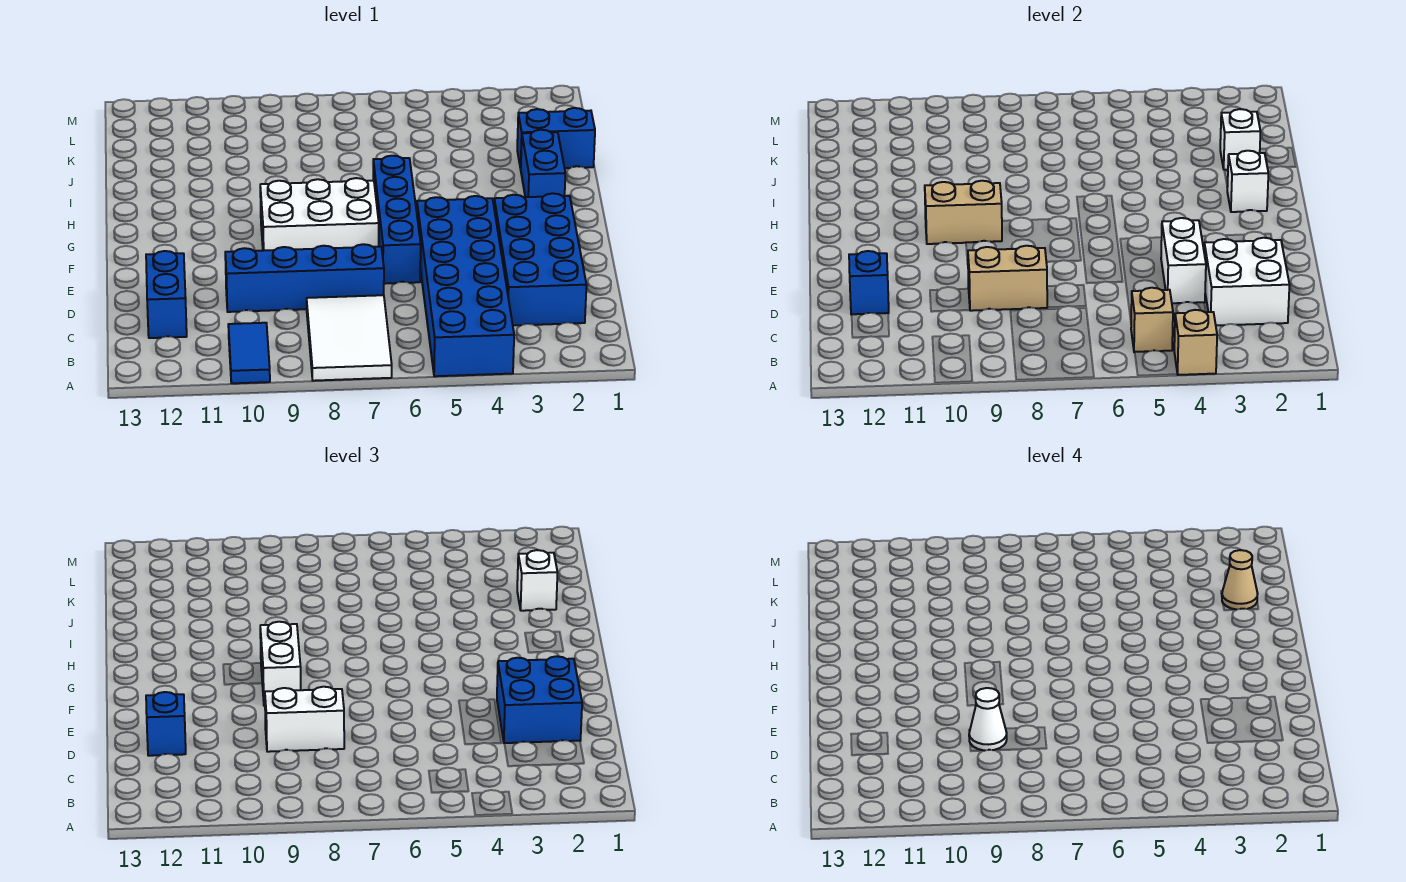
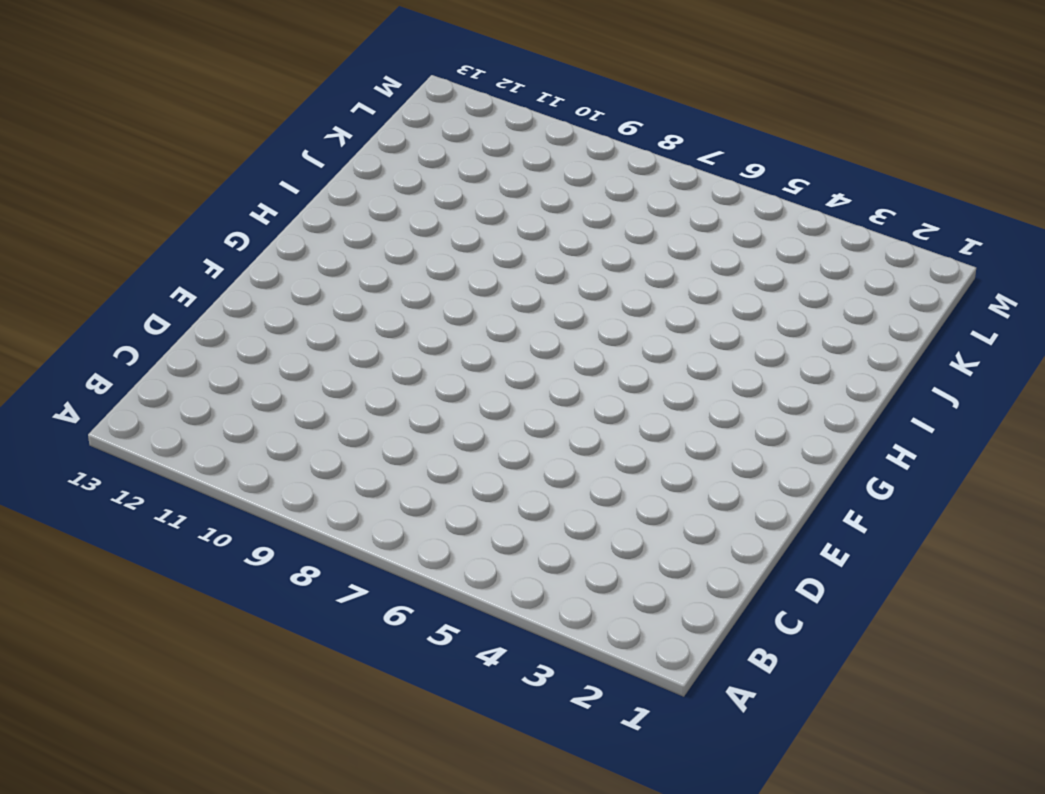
none -> blue brick A4:F5 level 1
none -> white tile A7:C8 level 1
none -> blue tile A10:B10 level 1

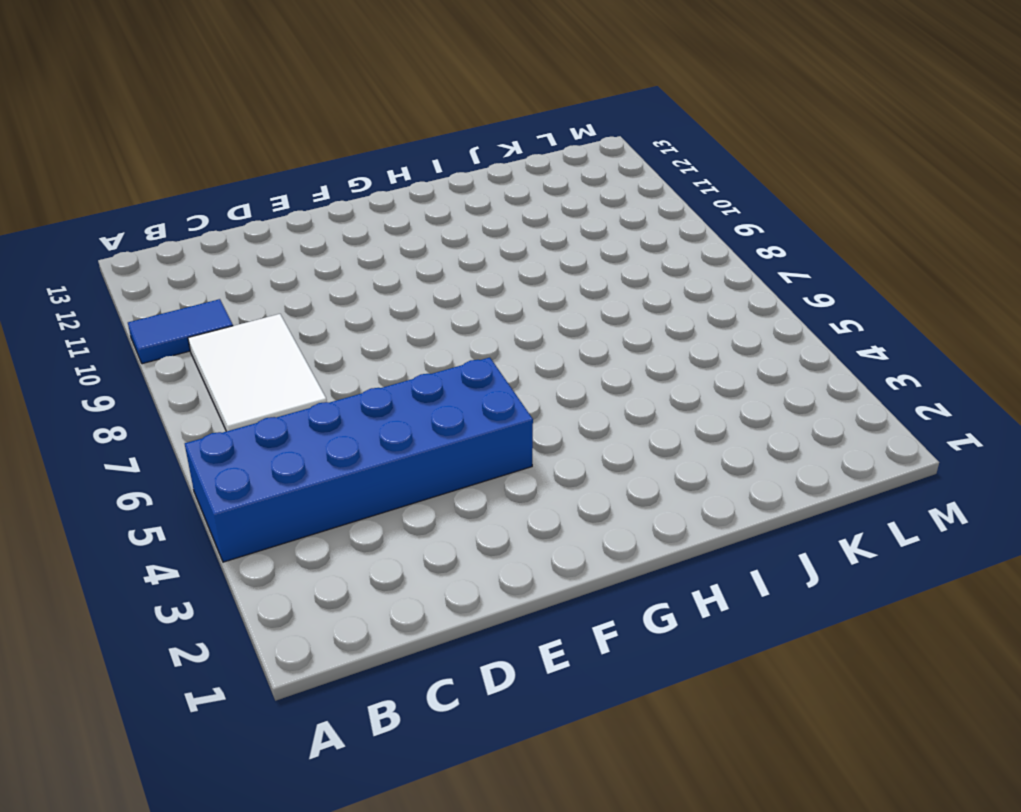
white tile B7:C9 level 1 -> white tile A7:C8 level 1
none -> blue brick C2:F3 level 1
none -> blue brick C12:D12 level 1
none -> blue brick D7:D10 level 1

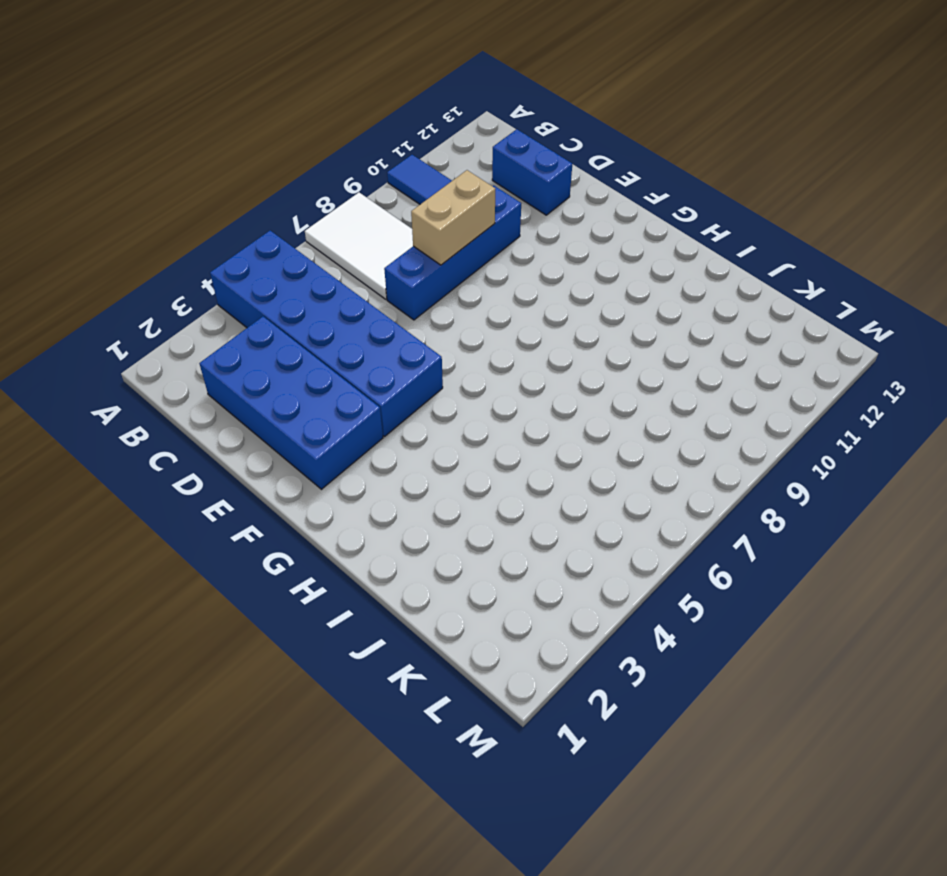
none -> blue brick E6:H6 level 1
none -> white brick F7:G9 level 1
none -> blue brick H2:I2 level 1

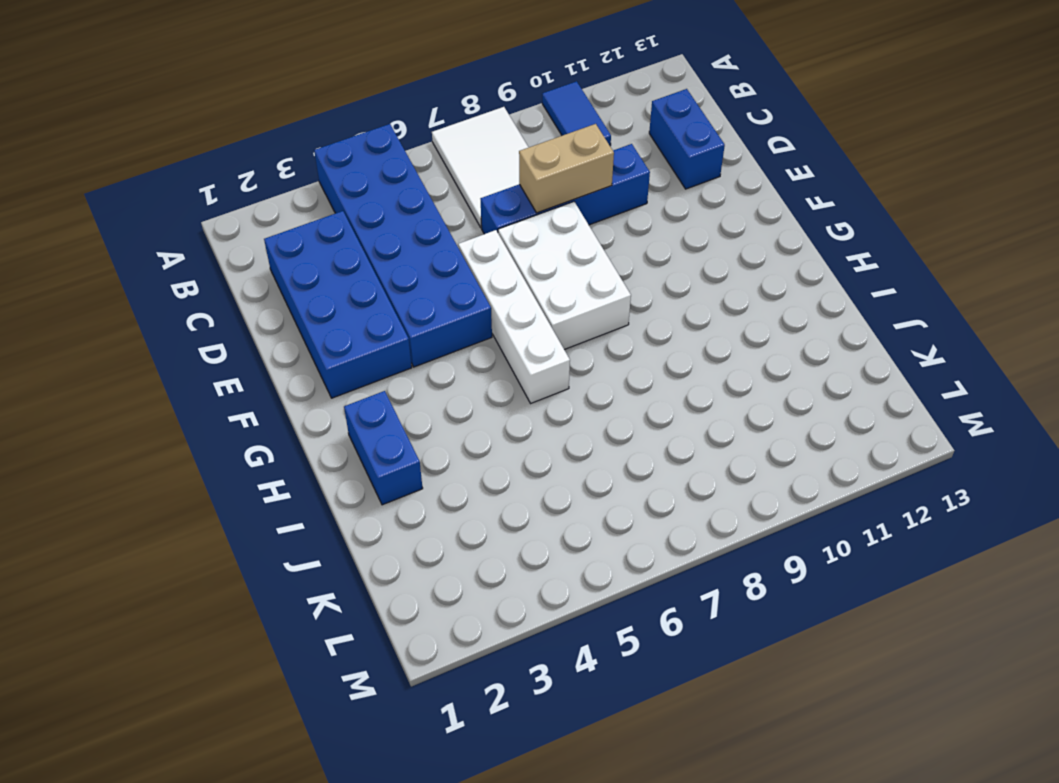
white brick E6:H6 level 1 -> blue brick E6:H6 level 1
white brick E7:G8 level 1 -> white brick F7:G9 level 1
none -> blue brick J1:J2 level 1
none -> tan brick A4 level 2
none -> tan brick B5 level 2

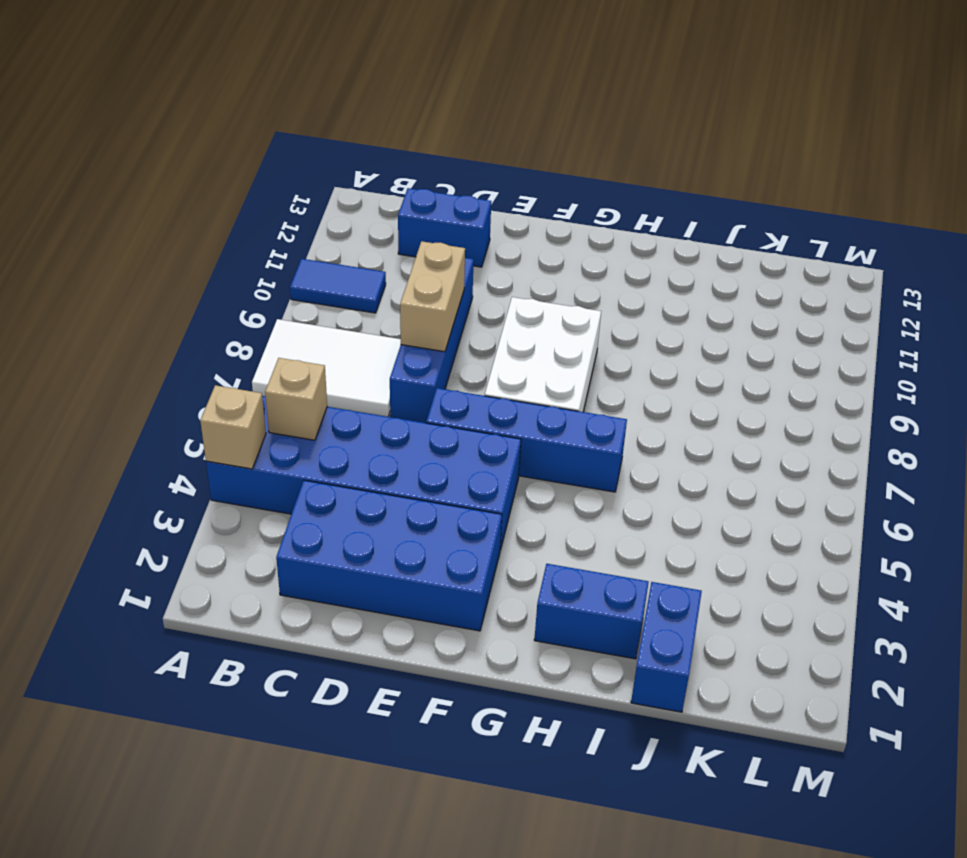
none -> white brick C2:D3 level 2
none -> white brick D4:E4 level 2
none -> blue brick D12 level 2

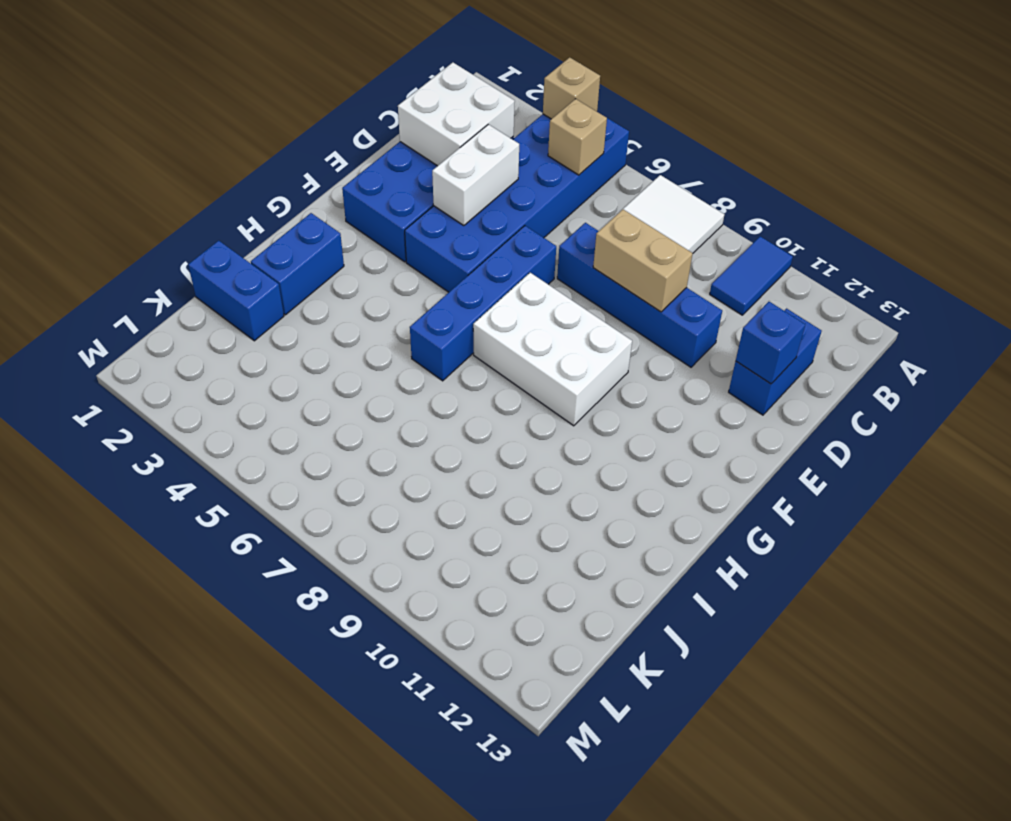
none -> tan brick G9:G10 level 2
none -> white brick H2 level 2
none -> white brick J2 level 2

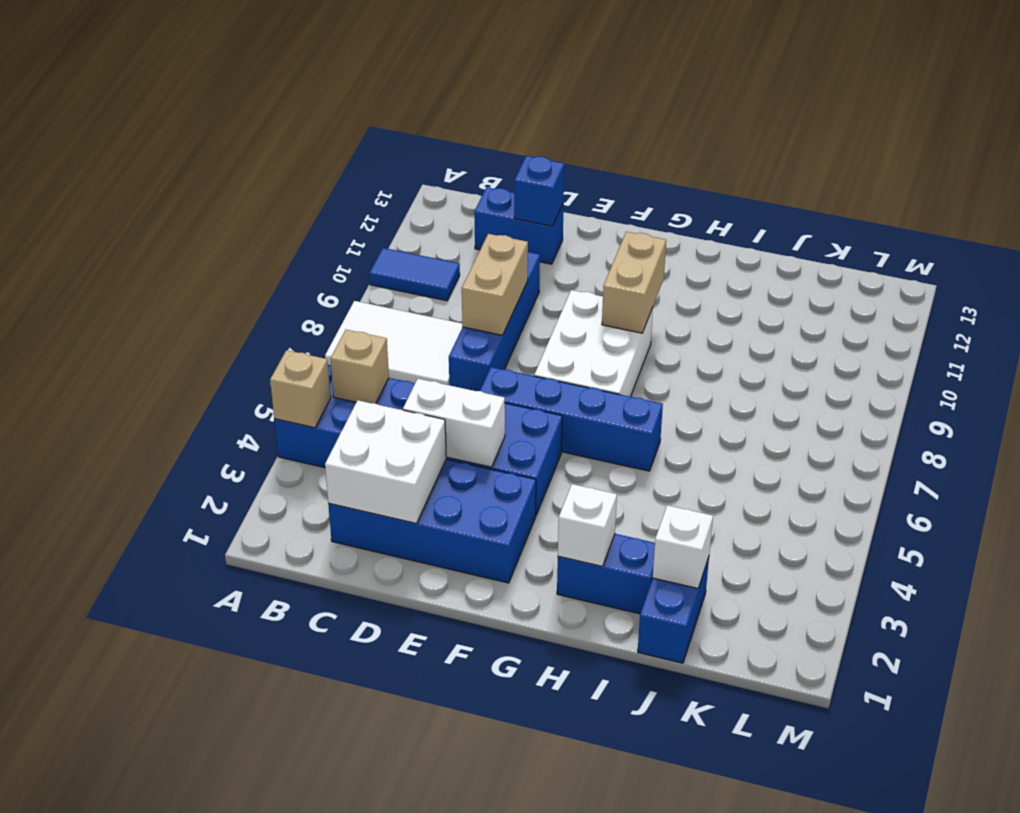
none -> blue brick D2:E3 level 3
none -> white brick D8:D9 level 3
none -> blue brick D12 level 3

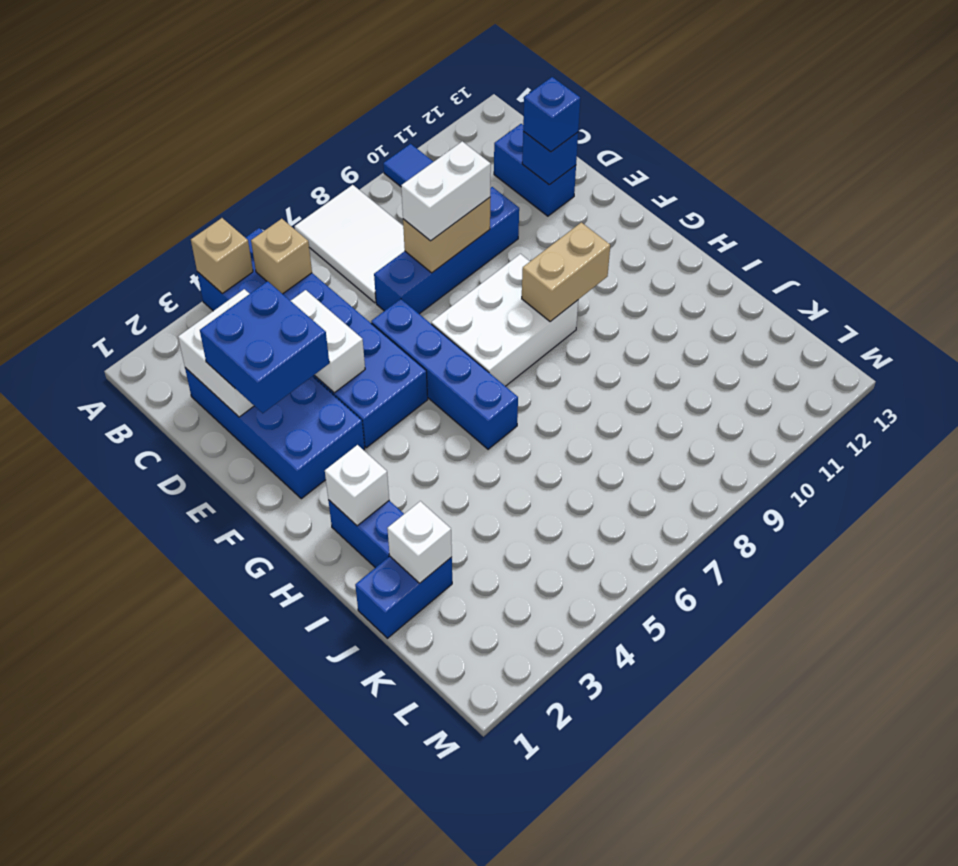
none -> white brick F9:G9 level 3
none -> white brick J2 level 3
none -> white cone D9 level 4

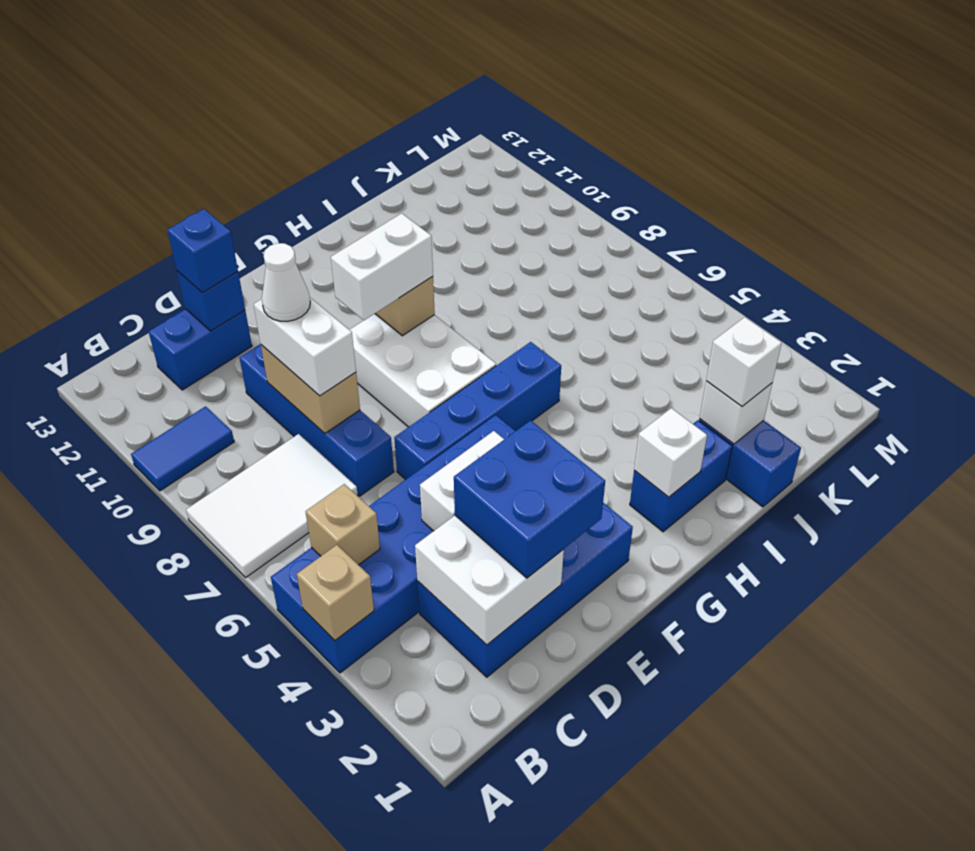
none -> tan cone J2 level 4

